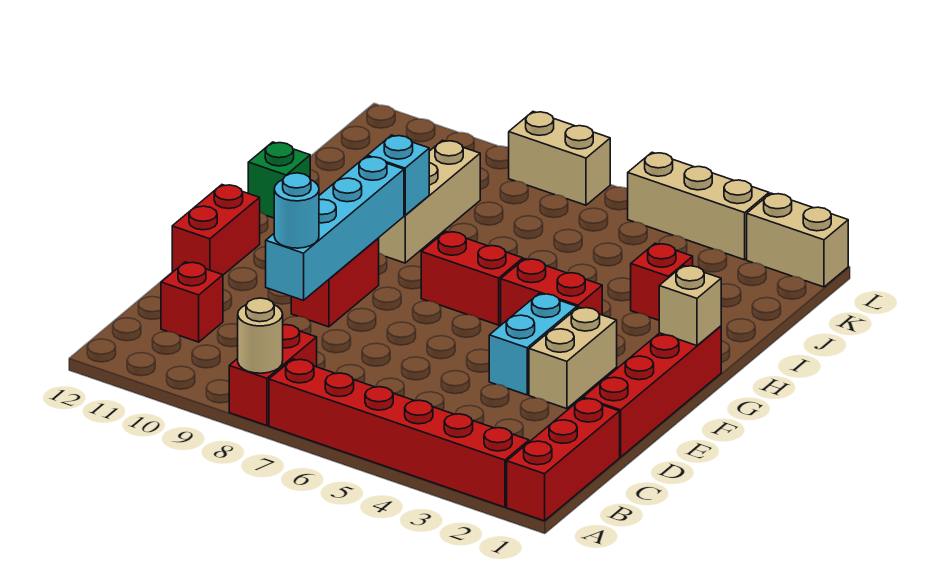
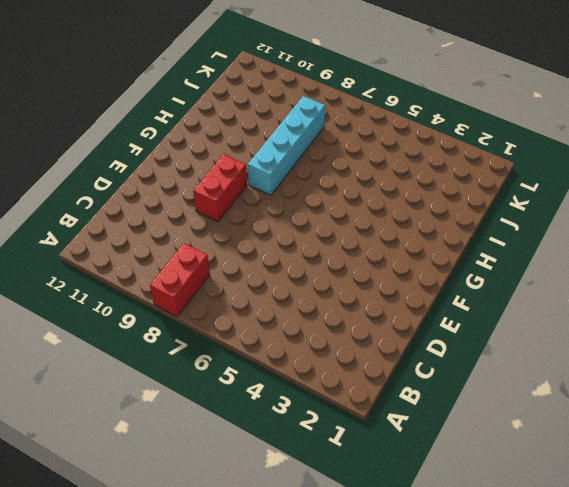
cyan brick G8:J8 level 1 -> cyan brick D9:G9 level 2
none -> red brick A1:C1 level 1
none -> red brick A2:A7 level 1
none -> red brick C11 level 1

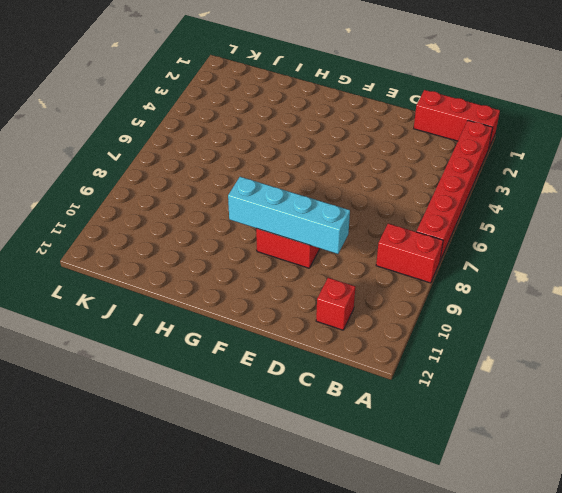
none -> red brick D1:G1 level 1
none -> tan brick E3:F3 level 1
none -> cyan brick E4:F4 level 1

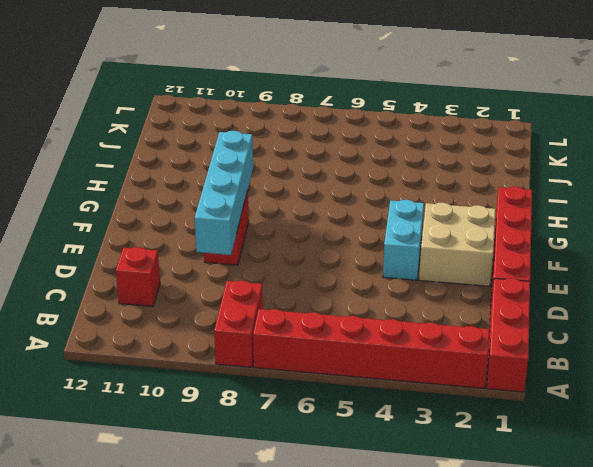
tan brick E2:F3 level 1 -> tan brick E3:F3 level 1
none -> red brick E12:F12 level 1
none -> red brick G4:G5 level 1
none -> red brick G6:G7 level 1

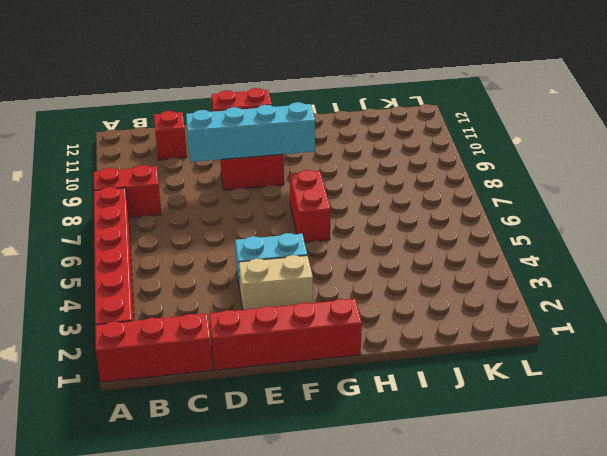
none -> red brick G4:G5 level 1
none -> tan brick H9:J9 level 1
none -> green brick H12 level 1

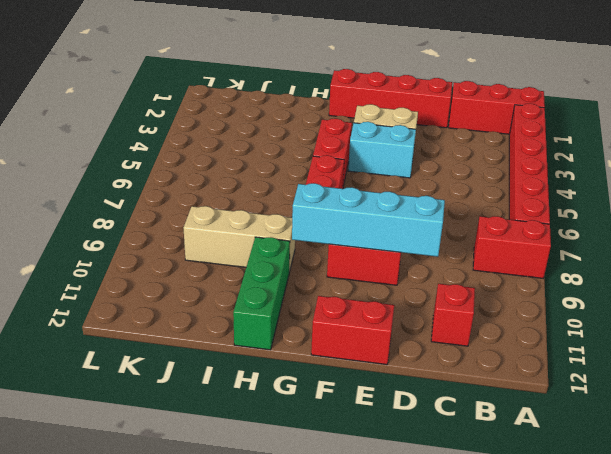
green brick H10:H12 level 1 -> green brick H12 level 1
none -> red brick I3 level 1
none -> tan brick L1:L2 level 1
none -> tan brick L3:L5 level 1

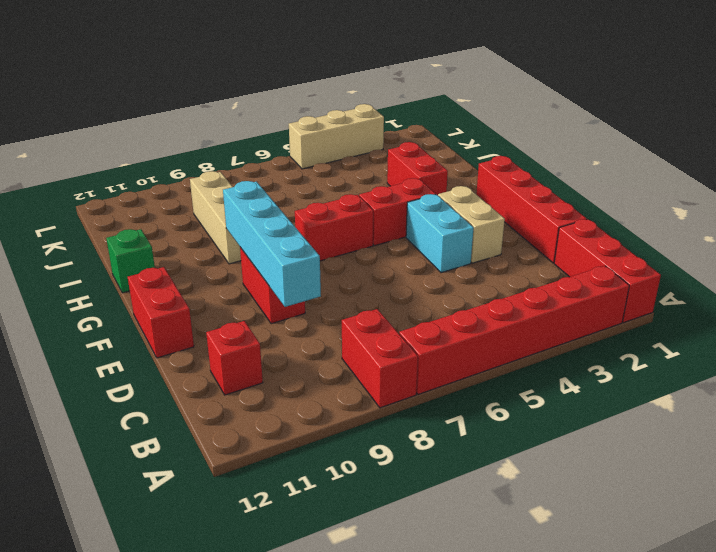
red brick H3:I3 level 1 -> red brick I3 level 1
none -> tan brick L1:L2 level 1
none -> tan brick L7:L8 level 1
none -> tan round brick A8 level 2

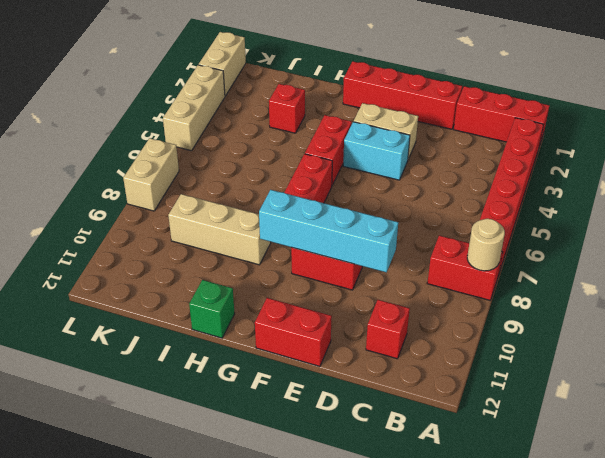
none -> tan brick G1 level 2
none -> cyan brick H9 level 2
none -> cyan round brick D9 level 3

